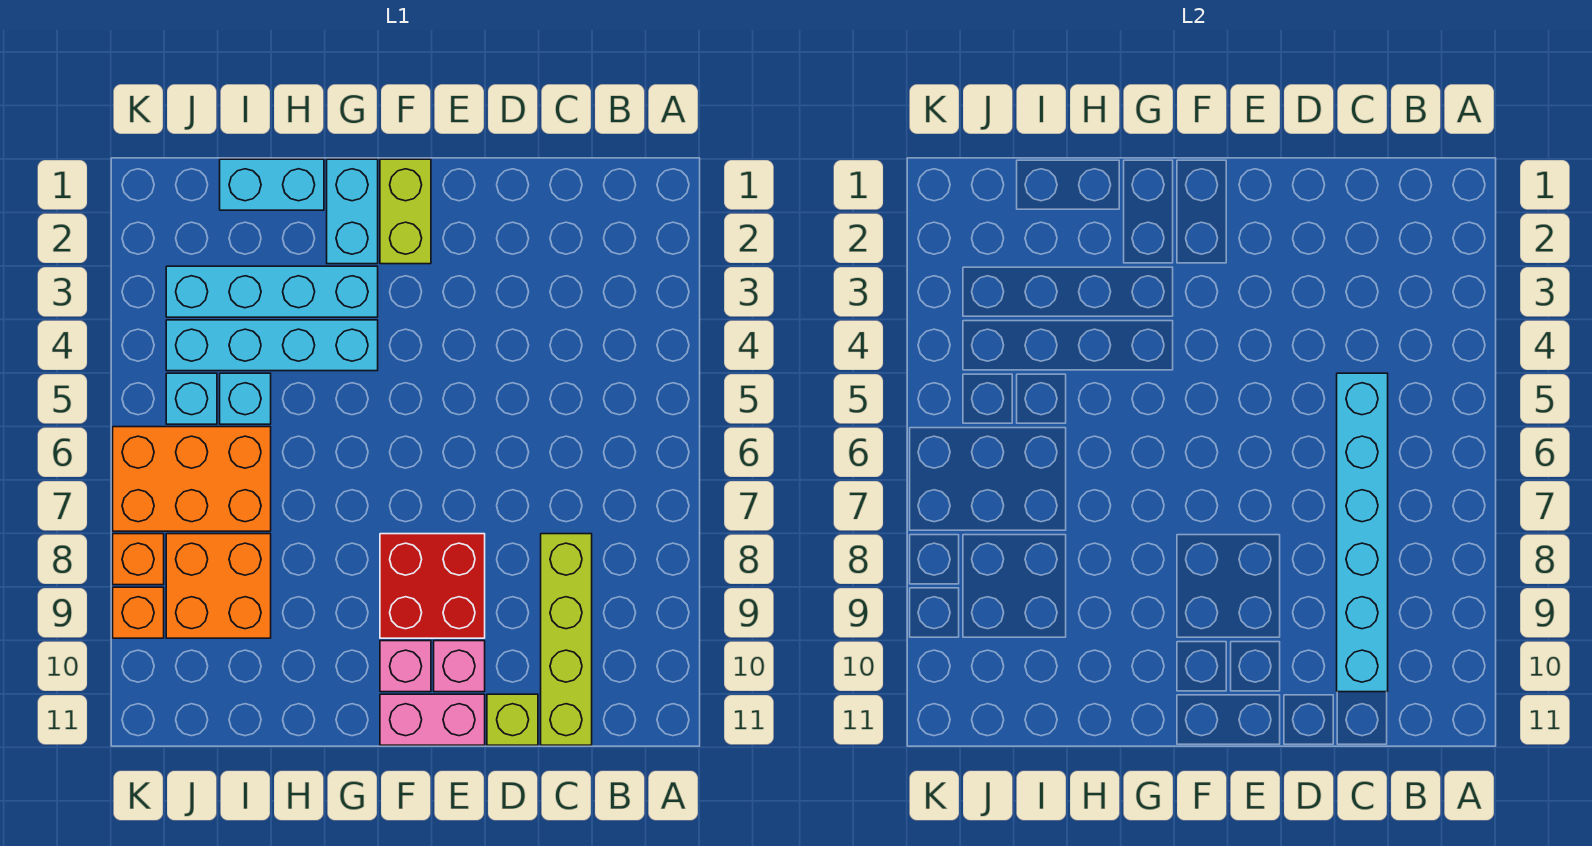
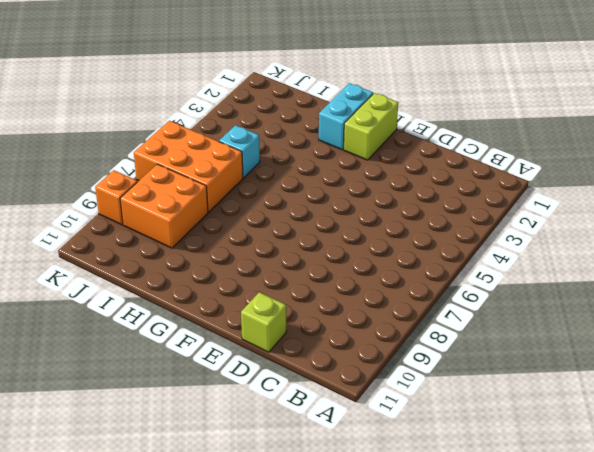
none -> lime brick C8:C11 level 1
none -> red brick E8:F9 level 1
none -> pink brick E10 level 1

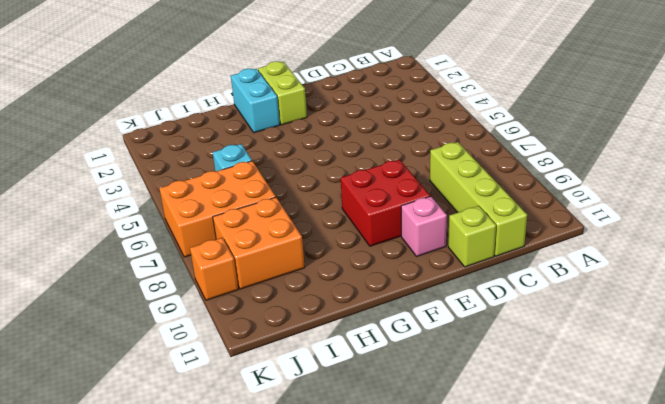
none -> pink brick E11:F11 level 1
none -> pink brick F10 level 1
none -> cyan brick G3:J3 level 1

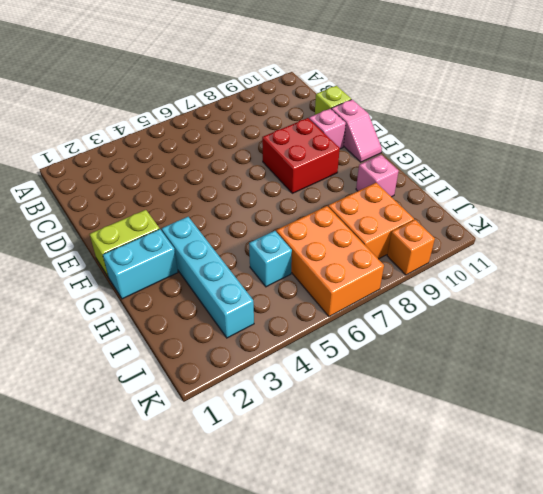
pink slope E11:F11 level 1 top E -> pink brick E11:F11 level 1
pink brick H10 level 1 -> pink brick F10 level 1
none -> lime brick C8:C11 level 1
none -> cyan brick G4:J4 level 1
none -> cyan brick H1:I1 level 1

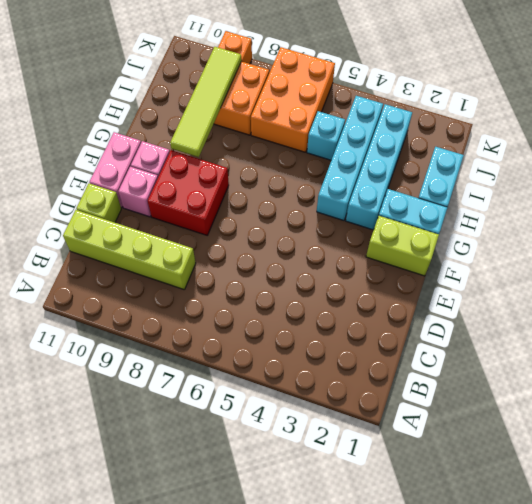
lime tile G9:J9 level 2 -> none
none -> cyan brick J5 level 1
none -> orange brick K8 level 1
none -> cyan brick C5:C10 level 2

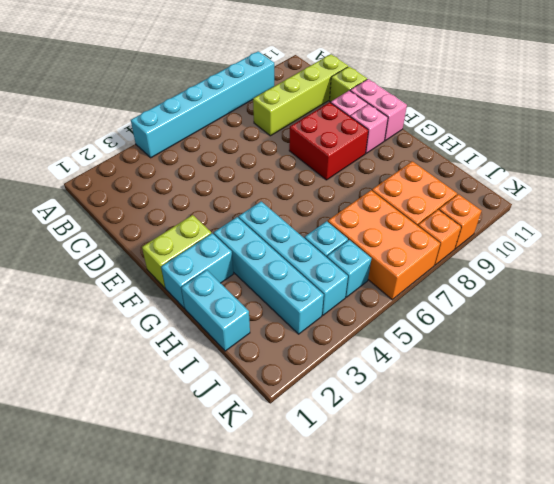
cyan brick A4:A9 level 1 -> cyan brick C5:C10 level 2

